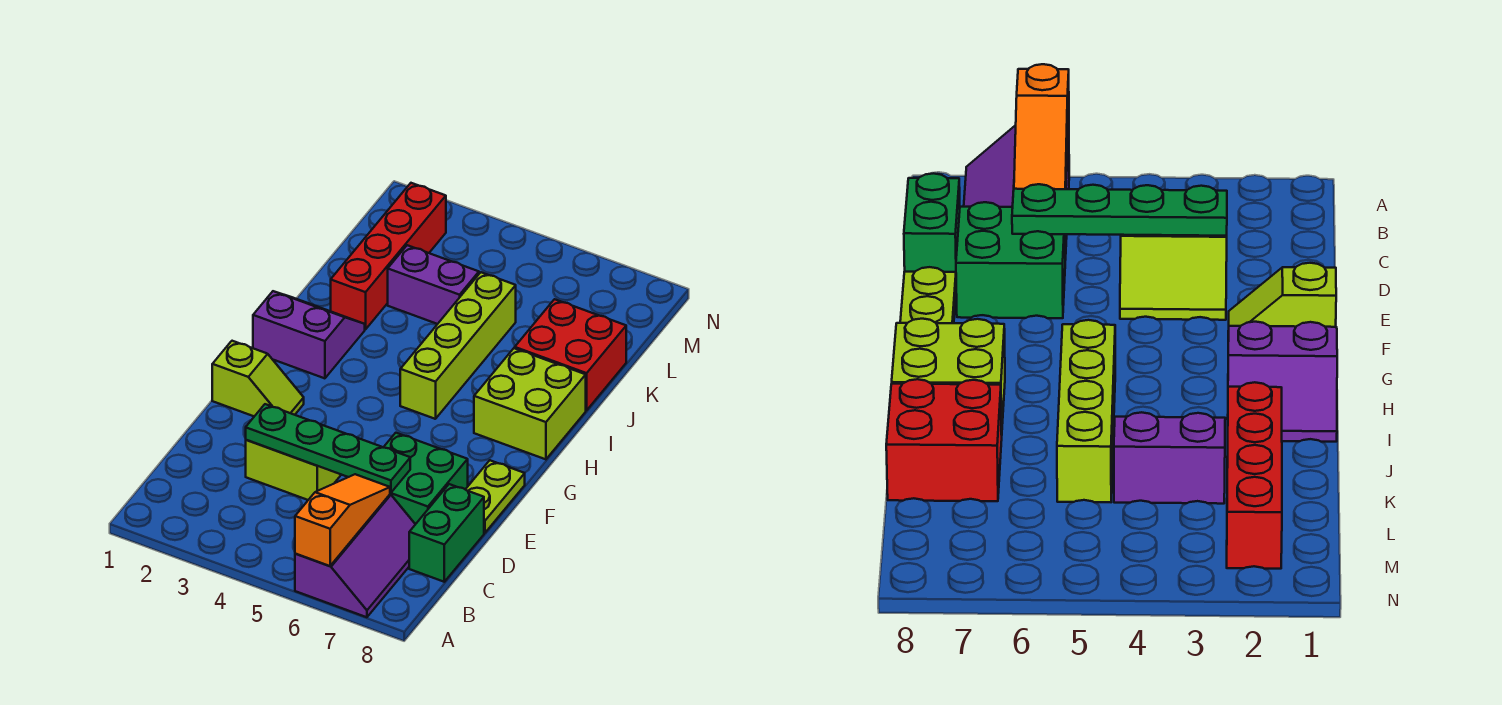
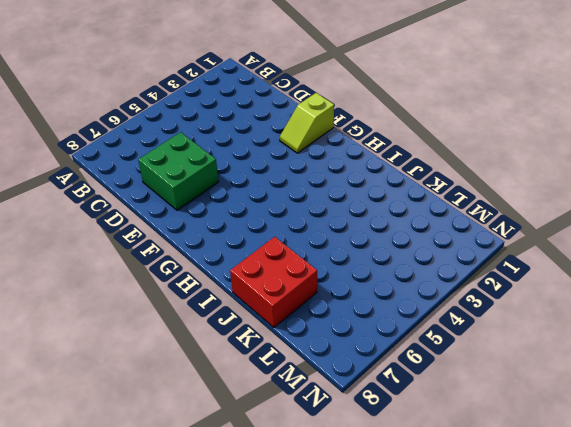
none -> purple slope A6:C7 level 1 top 6
none -> green brick C8:D8 level 1
none -> lime slope D3:E4 level 1 top D

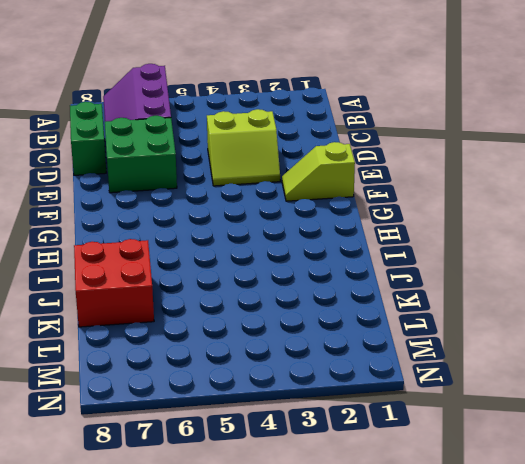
none -> lime plate E8:F8 level 1
none -> purple slope H1:I2 level 1 top H
none -> lime brick H5:K5 level 1

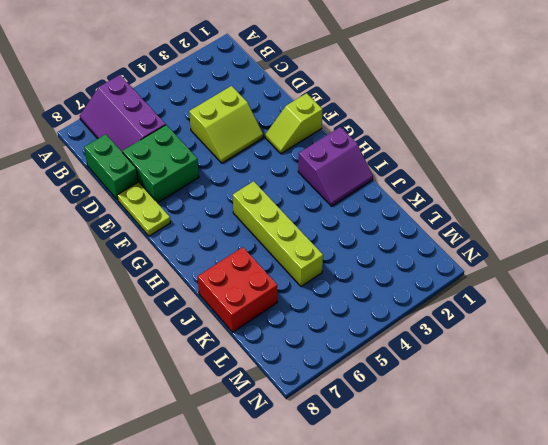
none -> lime brick H7:I8 level 1
none -> red brick J2:M2 level 1
none -> purple brick K3:K4 level 1

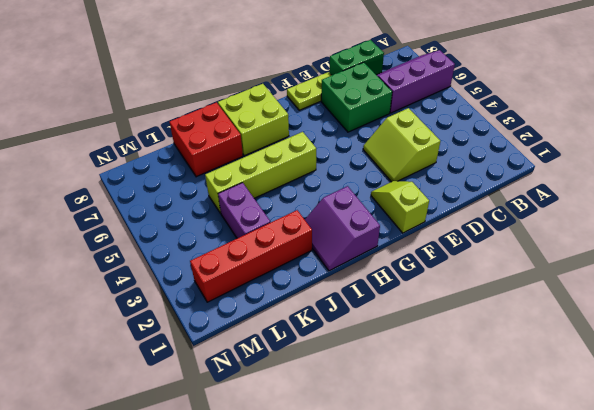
none -> orange slope A6:C6 level 2 top A
none -> green plate D3:D6 level 2

